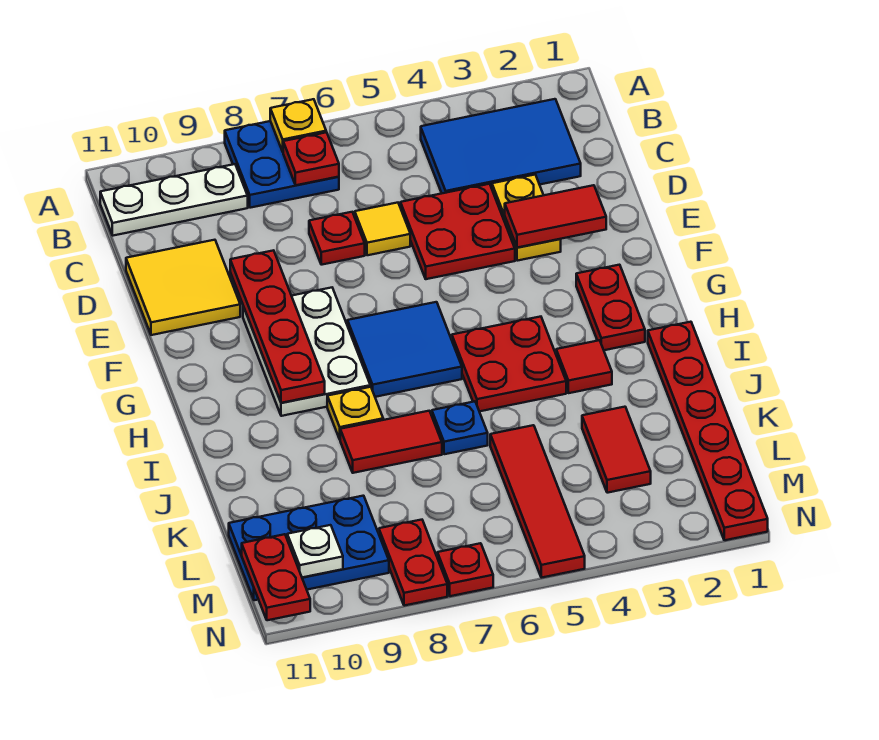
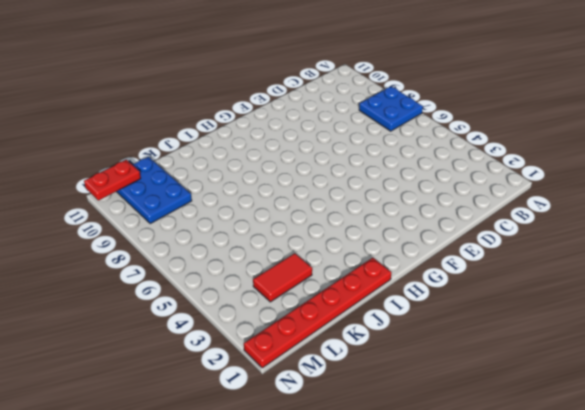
none -> blue tile B2:C4 level 1
none -> white plate B9:B11 level 1
none -> yellow plate D3:E3 level 1

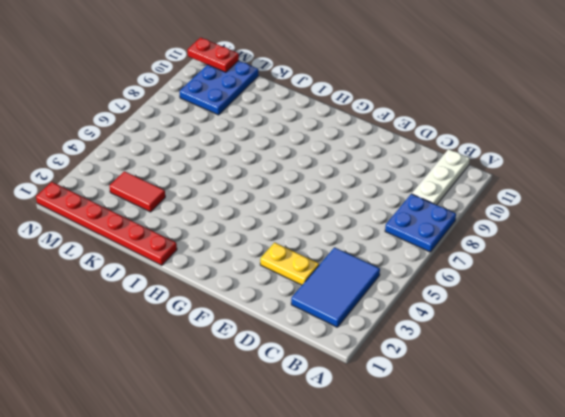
none -> red plate D4:E5 level 1
none -> yellow tile D6 level 1
none -> red plate D7 level 1

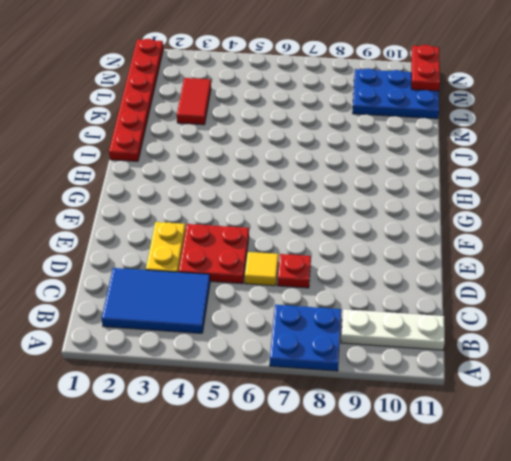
none -> yellow tile D10:E11 level 1
none -> white plate F8:H9 level 1
none -> red plate G2:H2 level 1

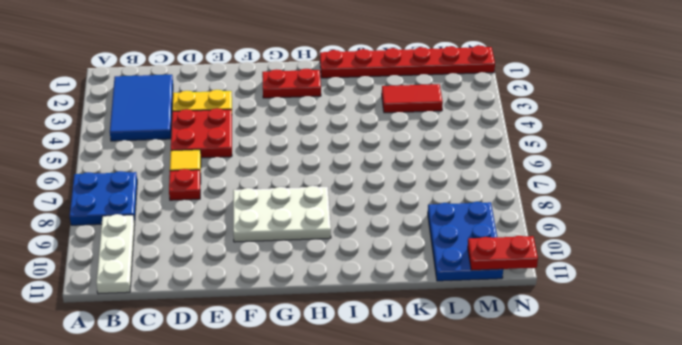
none -> yellow tile D10:E11 level 1
none -> blue tile G6:H7 level 1
none -> red plate H4:I5 level 1

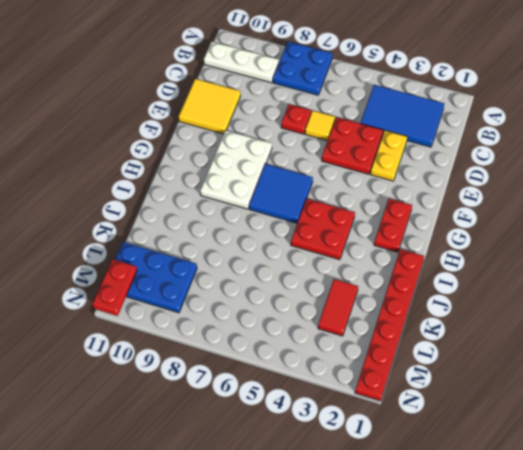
none -> red tile I3 level 1
none -> yellow plate I8 level 1
none -> blue plate J6 level 1

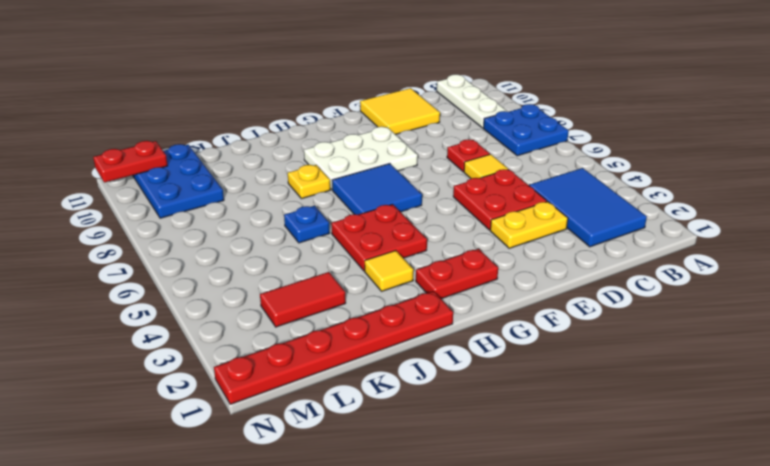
yellow tile I3 level 1 -> red tile I3 level 1
none -> red tile J7:J8 level 1
none -> red tile K5:N5 level 1
none -> red plate M8:N8 level 1

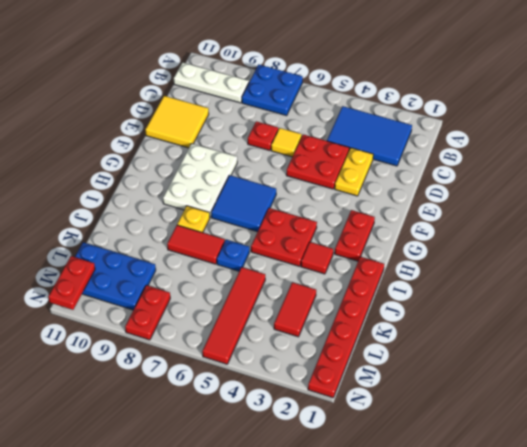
none -> red plate N7 level 1
none -> yellow plate A7 level 2
none -> red plate B7 level 2

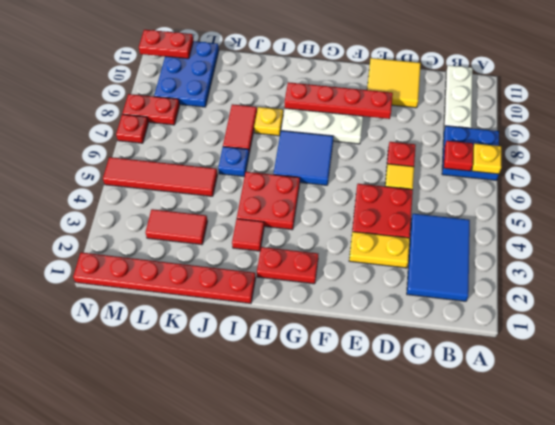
none -> red tile E2:E3 level 2
none -> white plate M10 level 2

